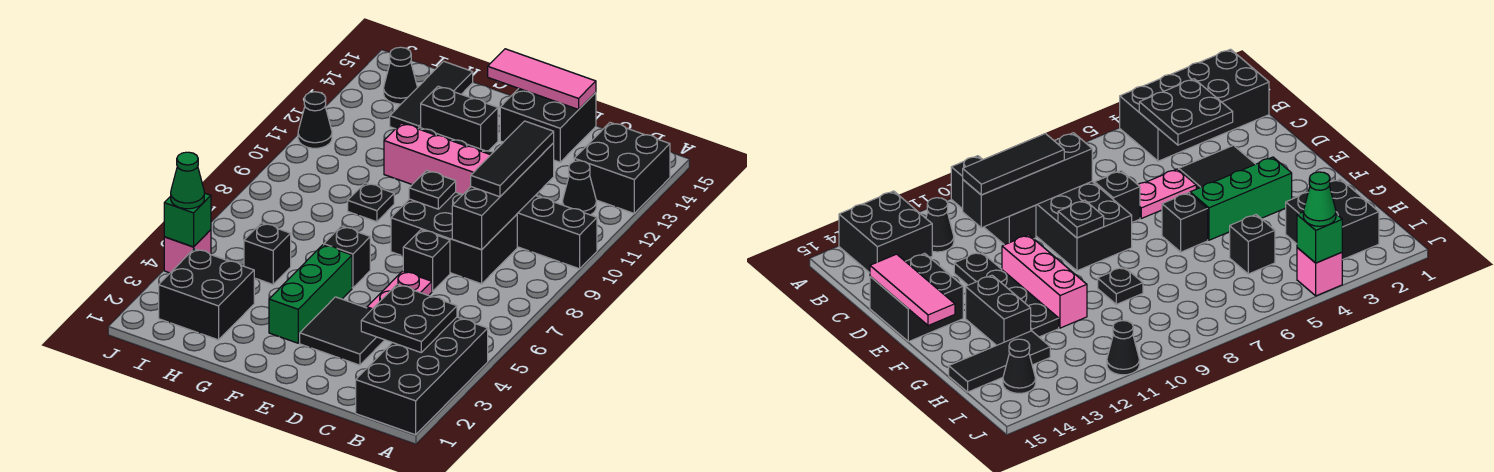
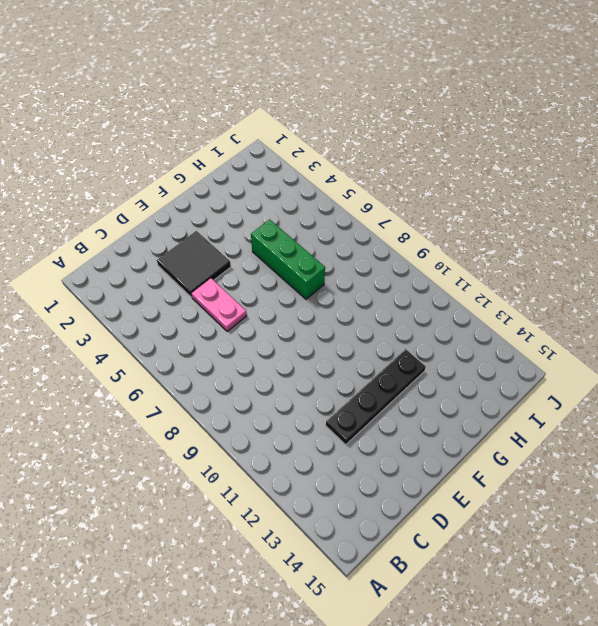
green brick G5:G7 level 1 -> green brick F3:F5 level 1
none -> black brick A1:B4 level 1
none -> black brick A10:C10 level 1
none -> black brick A13:B14 level 1

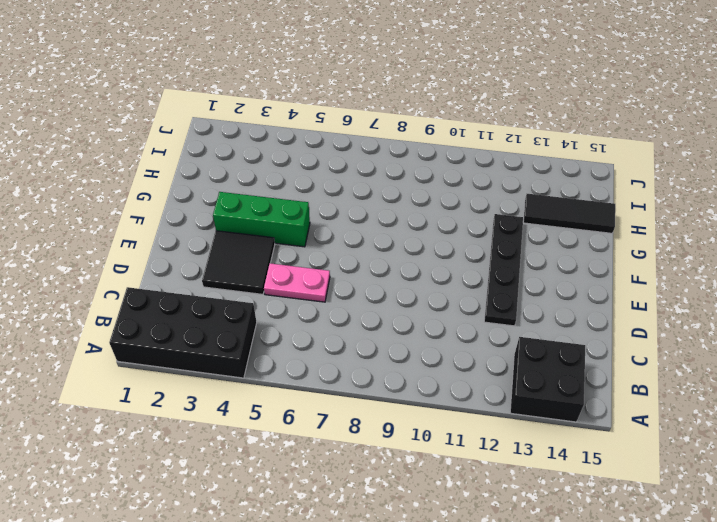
none -> black brick A10:C10 level 1
none -> black cone B12 level 1
none -> black brick C8:E9 level 1

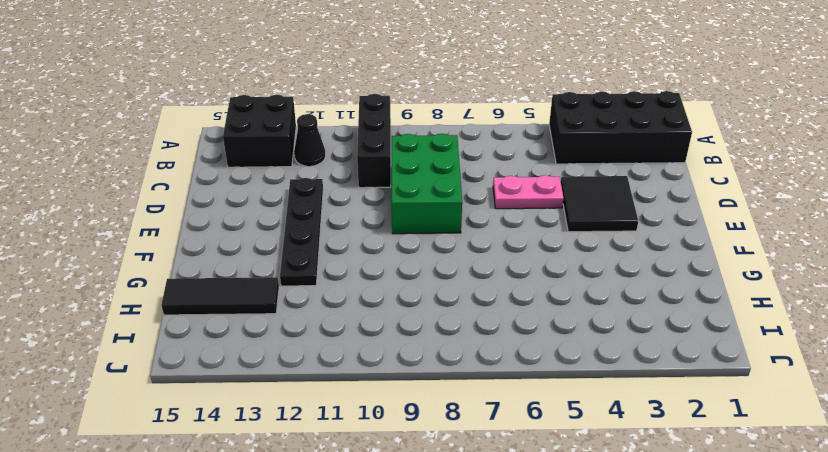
green brick C8:E9 level 1 -> black brick C8:E9 level 1
none -> black brick D7 level 1
none -> black brick D14:E15 level 1
none -> pink brick E11:G11 level 1

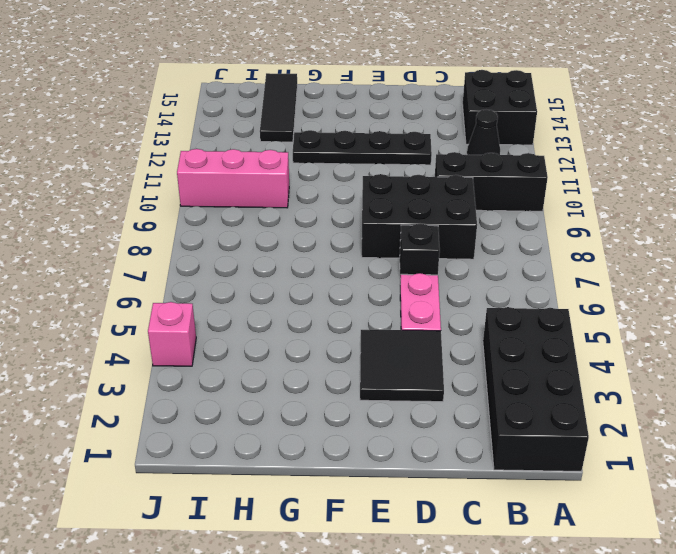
pink brick H10:J10 level 1 -> pink brick E11:G11 level 1
none -> black brick D14:E15 level 1
none -> green brick F3:F5 level 1
none -> black brick F6 level 1

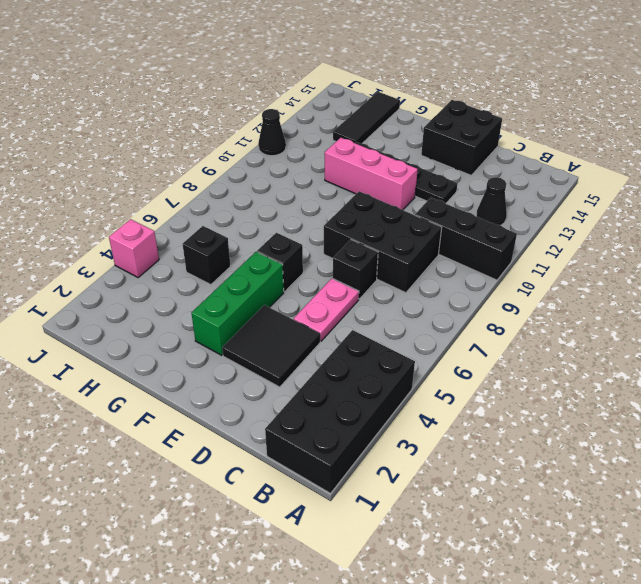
none -> black brick A13:B14 level 1
none -> black brick F13:G13 level 1
none -> black plate G9 level 1

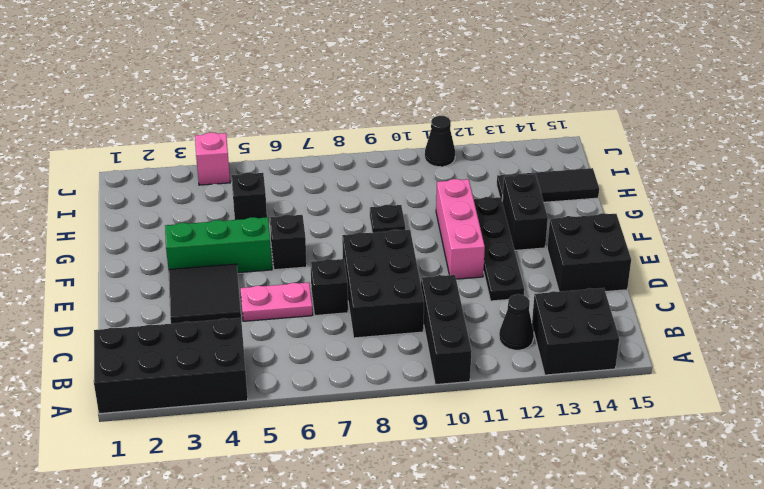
none -> black brick H2:I3 level 1
none -> black cone I14 level 1
none -> black plate B3:C4 level 2

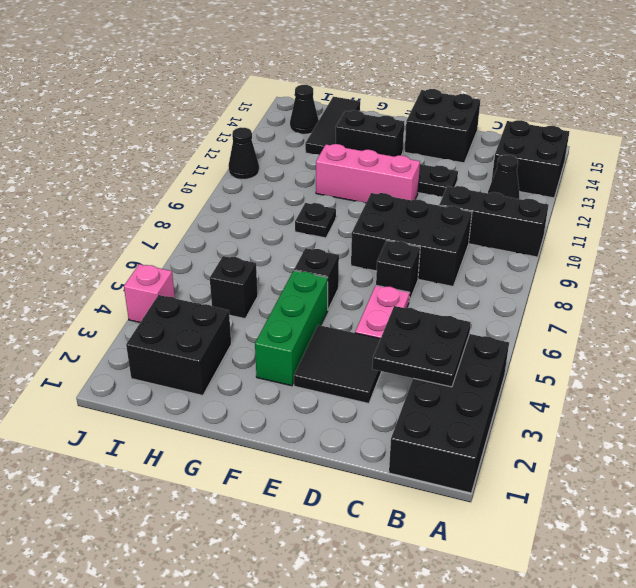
none -> black brick C8:C11 level 2
none -> pink tile D15:F15 level 2
none -> black plate E9 level 2

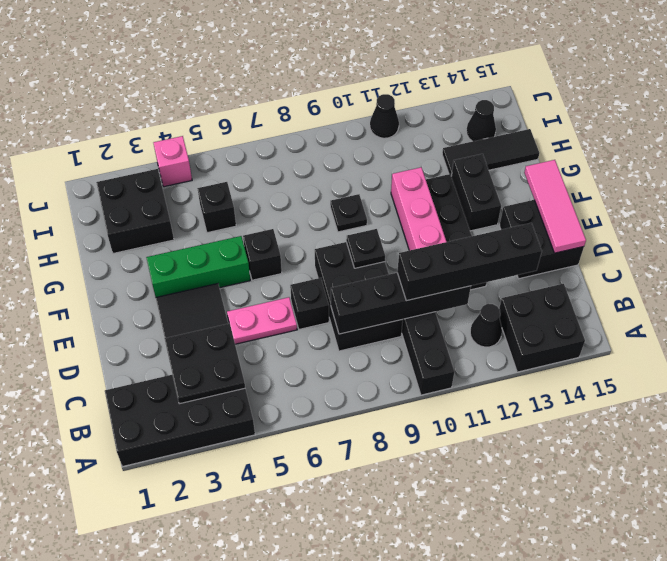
black brick C10:C13 level 3 -> black tile C9:C11 level 3
none -> green brick J4 level 2
none -> green cone J4 level 3

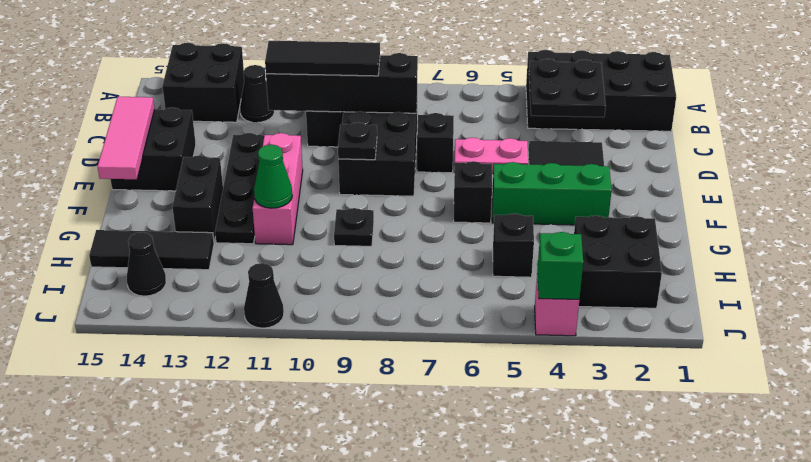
green cone G11 level 2 -> green cone J4 level 3

